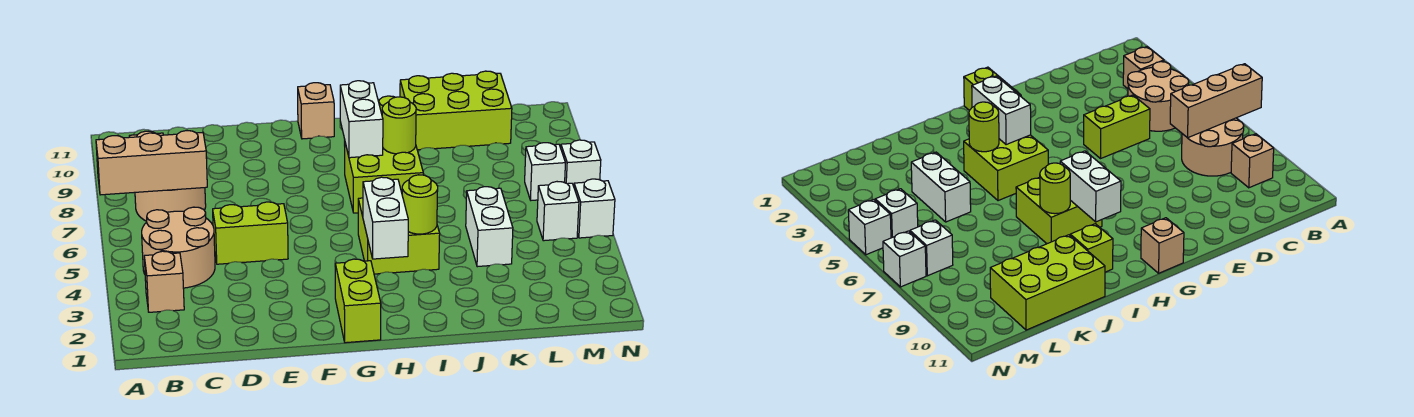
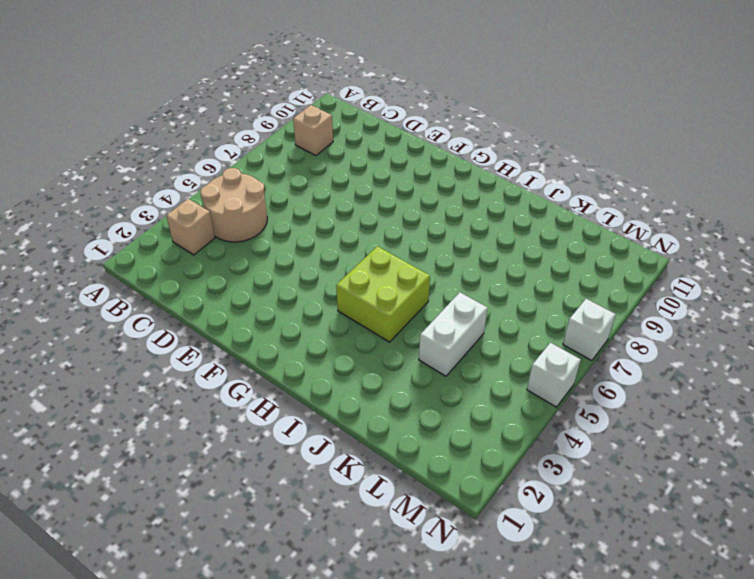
none -> tan round brick B7:C8 level 1
none -> lime brick D5:E5 level 1
none -> lime brick G1:G2 level 1

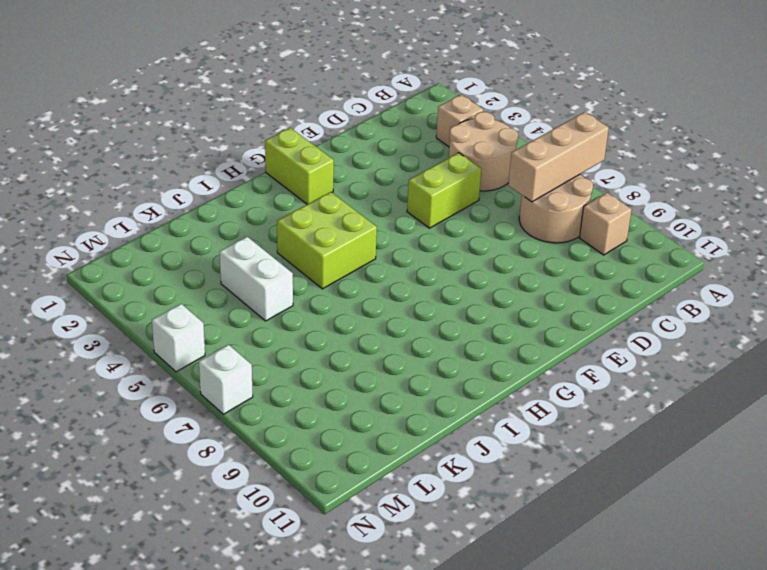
none -> tan brick G11 level 1
none -> lime brick H7:I8 level 1
none -> lime brick I10 level 1

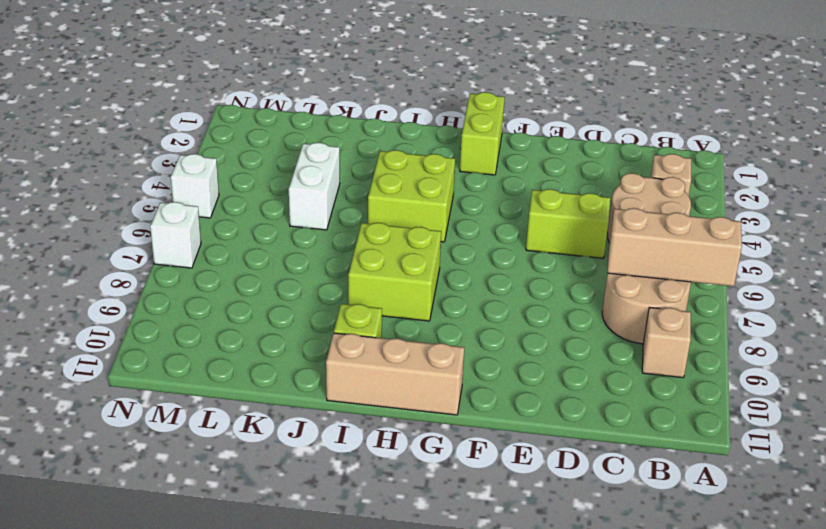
tan brick G11:I11 level 1 -> tan brick G11 level 1
none -> lime brick J10:L11 level 1
none -> white brick M5 level 1
none -> white brick M7 level 1

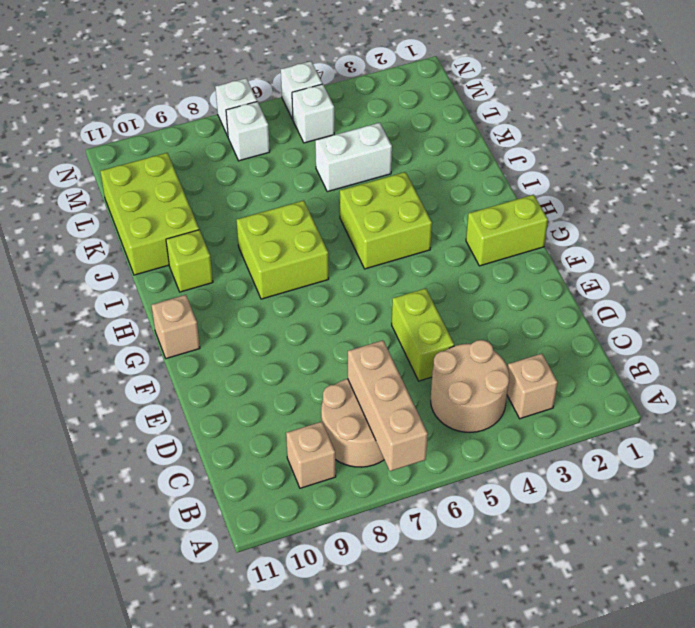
none -> white brick H3:H4 level 2
none -> white brick H8:H9 level 2
none -> lime round brick I4 level 2

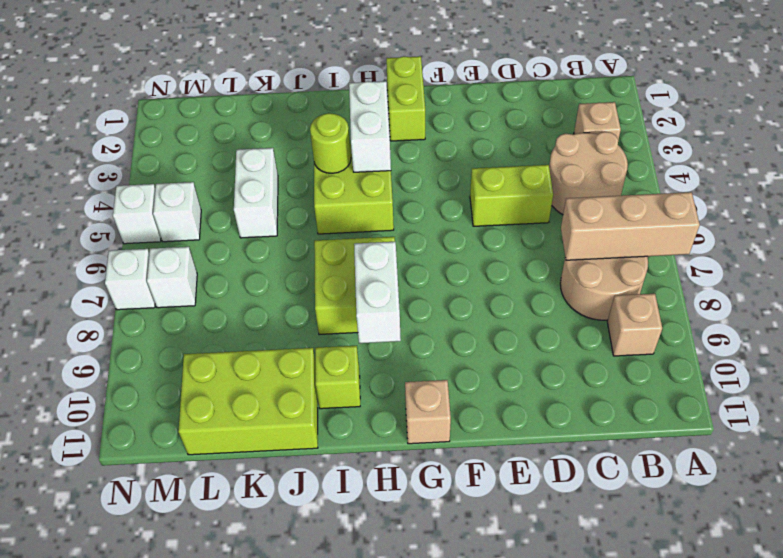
none -> lime round brick I8 level 2

